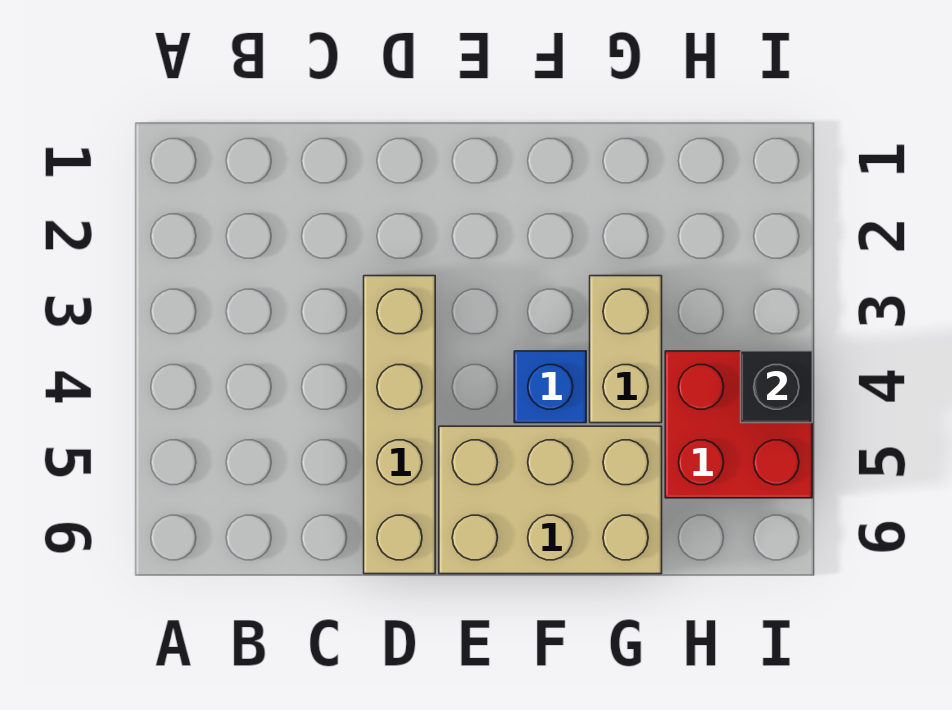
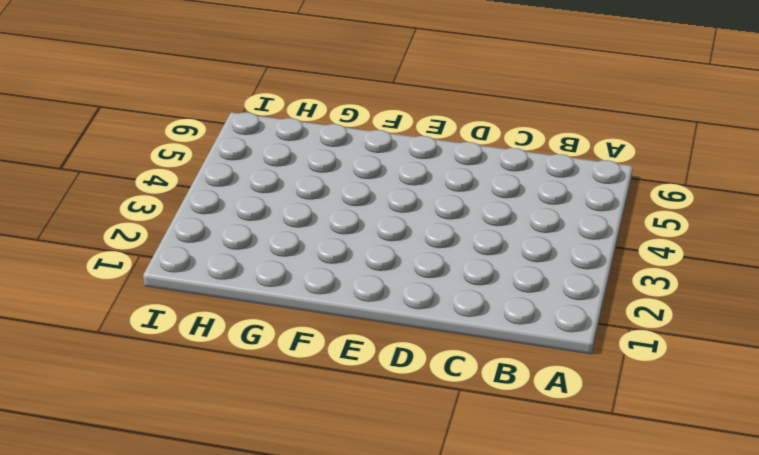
none -> tan brick D3:D6 level 1
none -> tan brick E5:G6 level 1

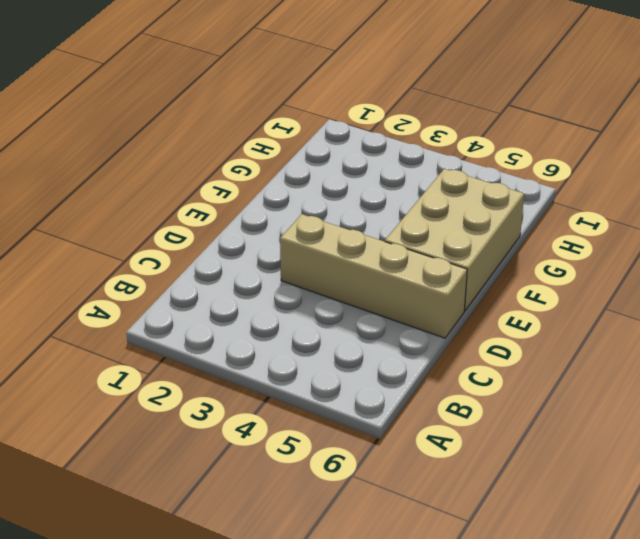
none -> blue brick F4 level 1
none -> tan brick G3:G4 level 1

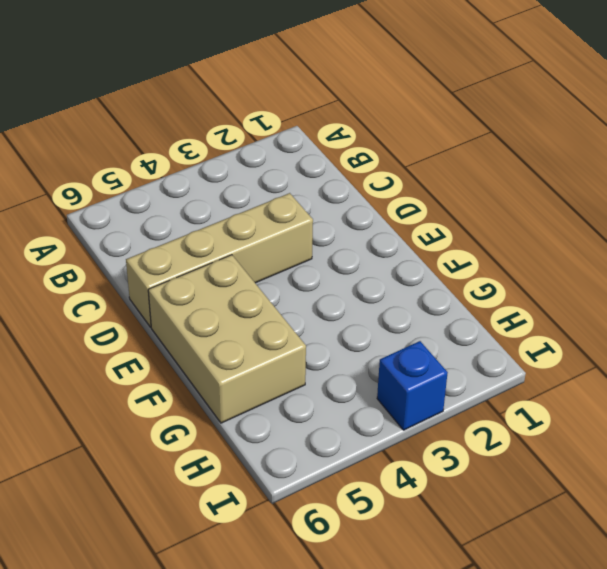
blue brick I3 level 1 -> blue brick F4 level 1
none -> tan brick G3:G4 level 1
none -> red brick H4:I5 level 1

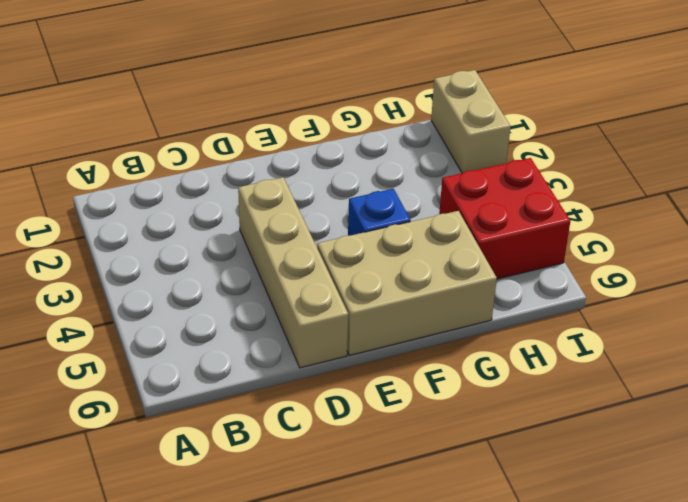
tan brick I1:I2 level 1 -> tan brick G3:G4 level 1
none -> black brick I4 level 2

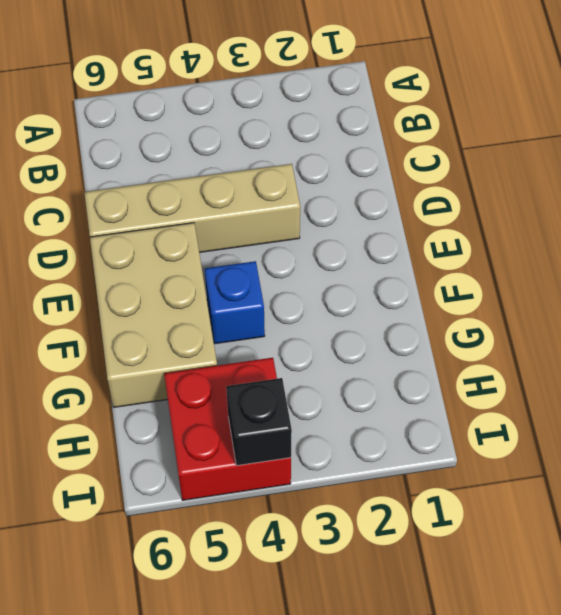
none -> tan brick G3:G4 level 1

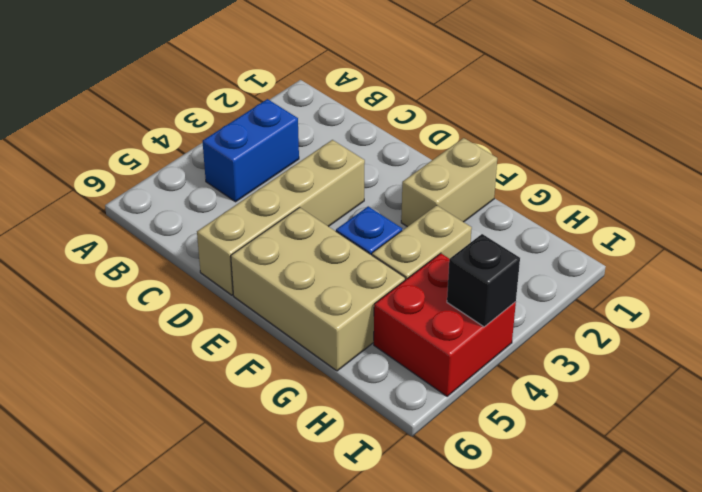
blue brick B3:B4 level 1 -> none
tan brick F1:F2 level 1 -> none

